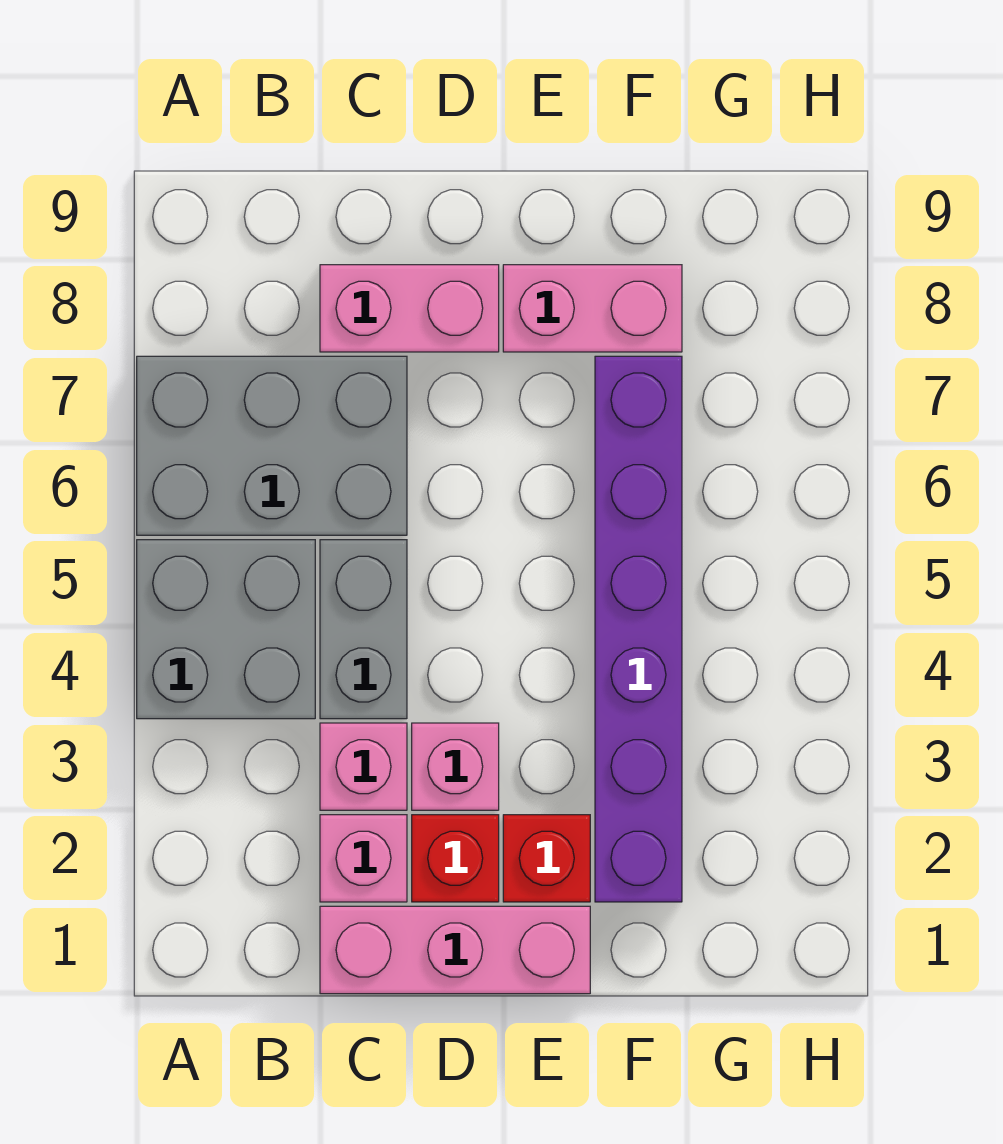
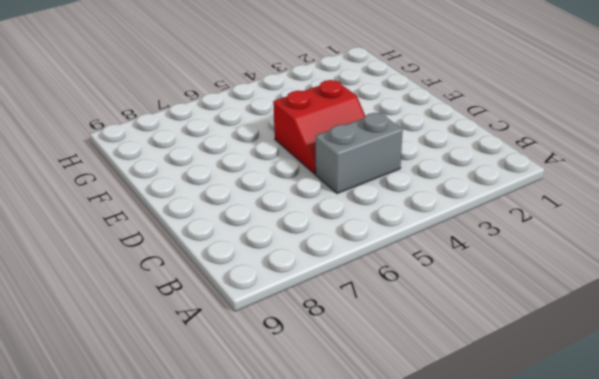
red slope D4:E5 level 1 top E -> none
none -> grey brick A4:B5 level 1
none -> grey brick A6:C7 level 1
none -> pink brick C1:E1 level 1

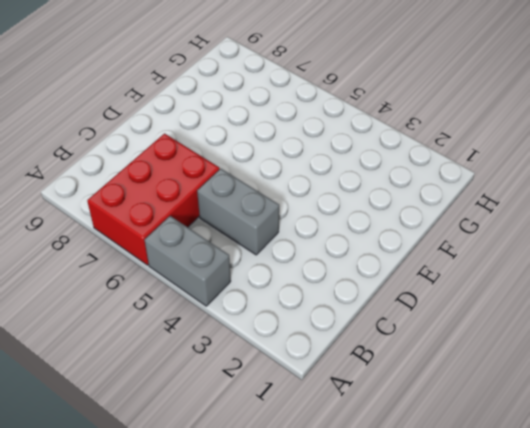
grey brick A4:A5 level 1 -> grey brick A4:B5 level 1
red brick A6:C7 level 1 -> grey brick A6:C7 level 1
none -> pink brick C1:E1 level 1
none -> pink brick C2 level 1
none -> pink brick C3 level 1

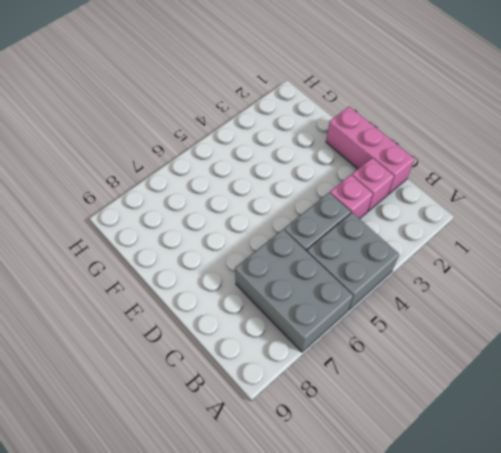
none -> pink brick C8:D8 level 1
none -> red brick D2 level 1
none -> pink brick D3 level 1

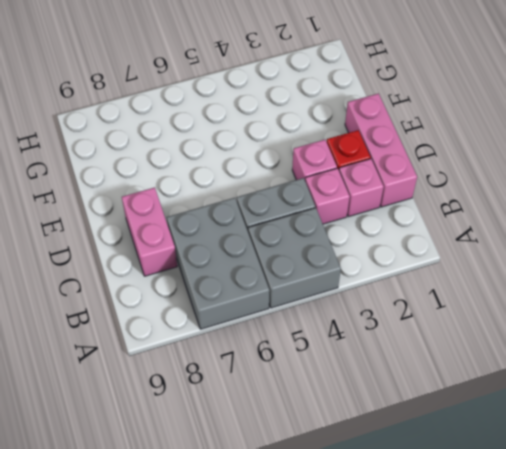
none -> red brick E2 level 1
none -> pink brick E8:F8 level 1
none -> purple brick F2:F7 level 1

